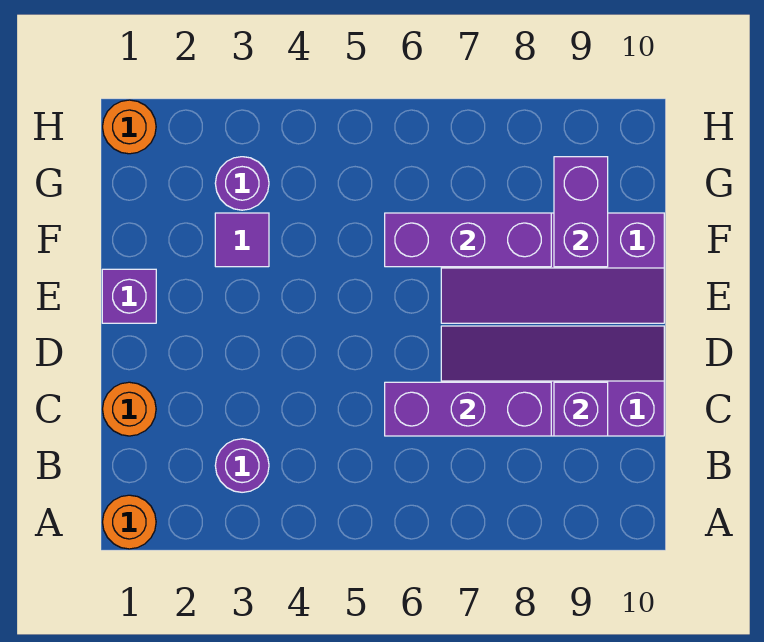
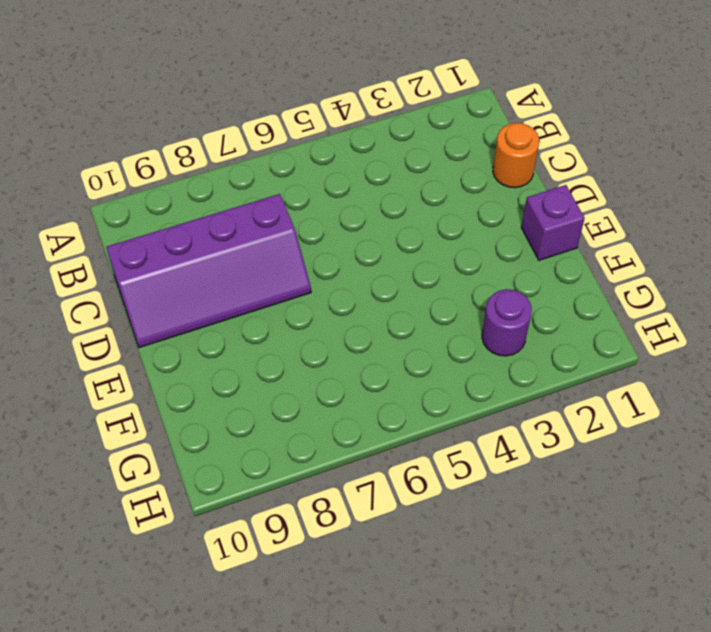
none -> orange round brick A1 level 1
none -> purple round brick B3 level 1
none -> purple slope E7:F10 level 1 top F

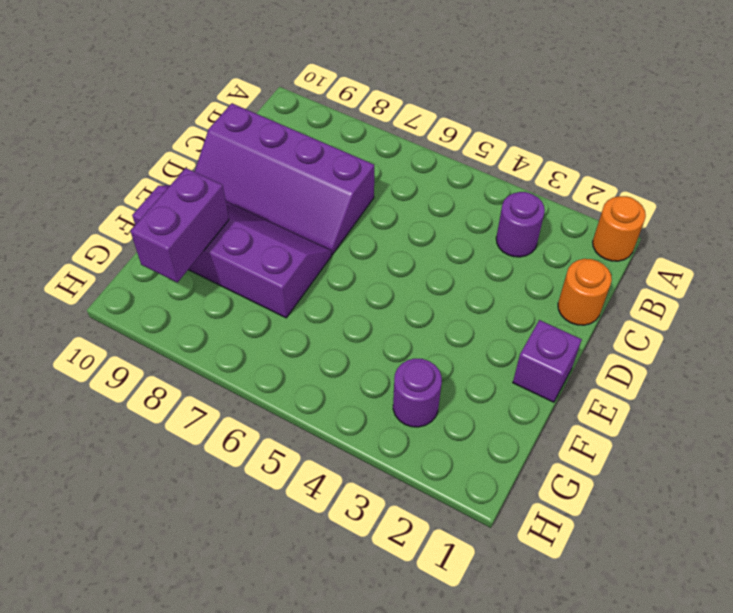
none -> purple tile F3 level 1
none -> orange round brick H1 level 1
none -> purple brick C6:C8 level 2

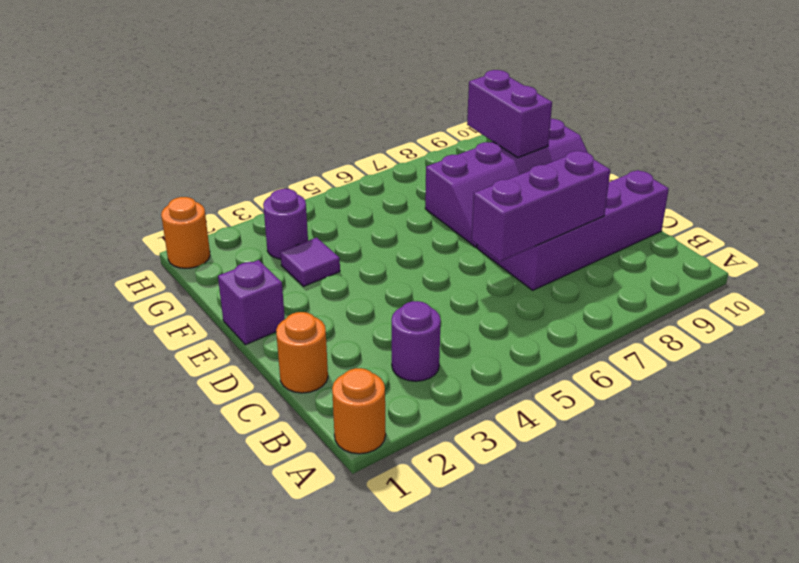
none -> purple brick C9 level 2
none -> purple brick F6:F8 level 2

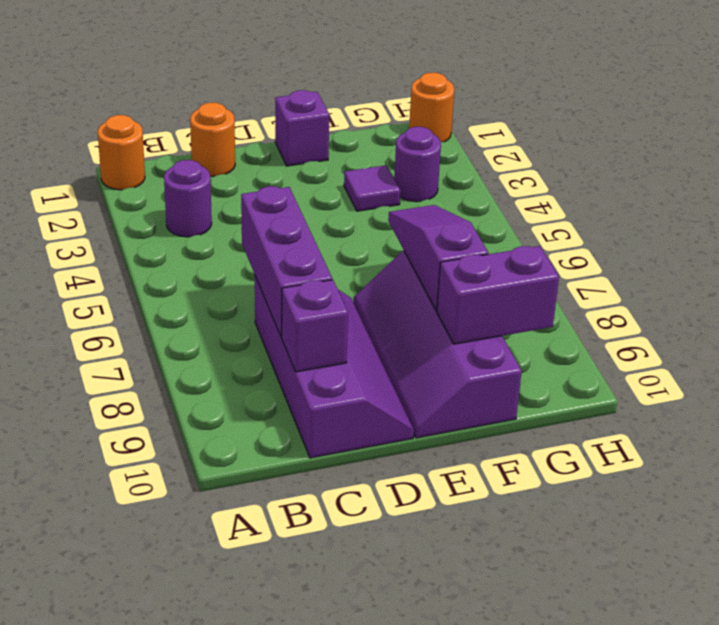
purple slope F6:F8 level 2 top 8 -> purple brick F6:F8 level 2

